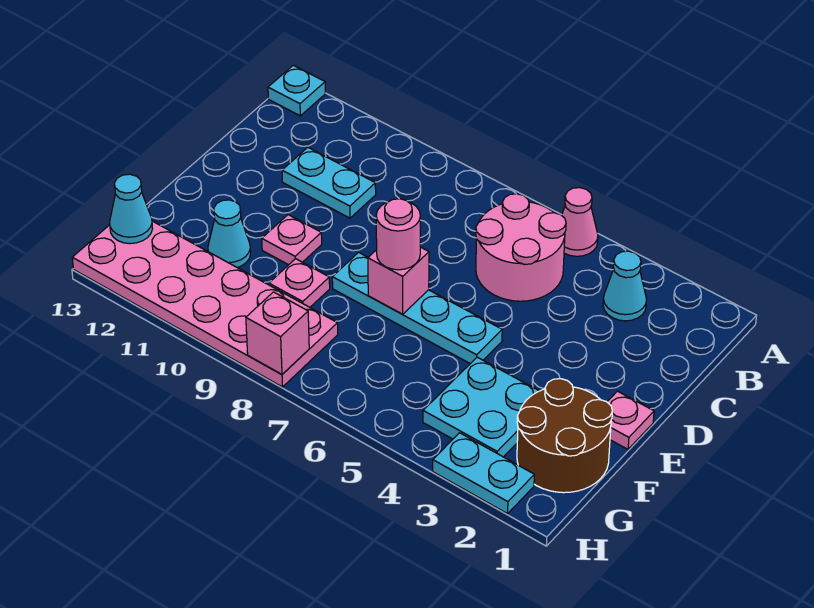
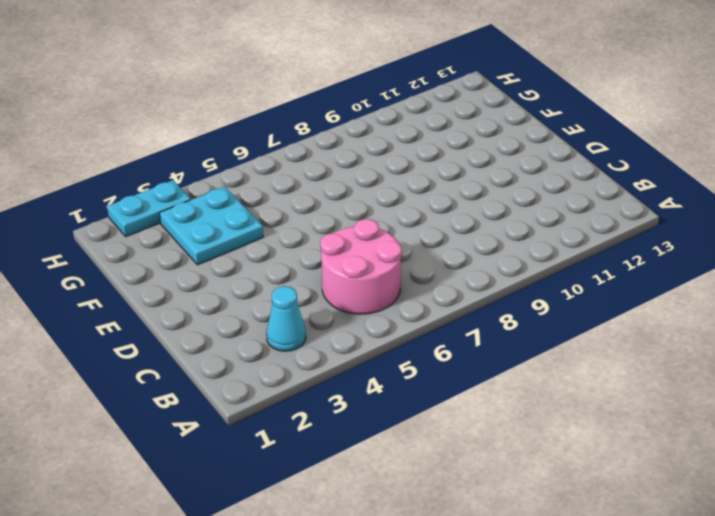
none -> pink cone A5 level 1
none -> cyan plate A13 level 1
none -> cyan plate C10:C11 level 1

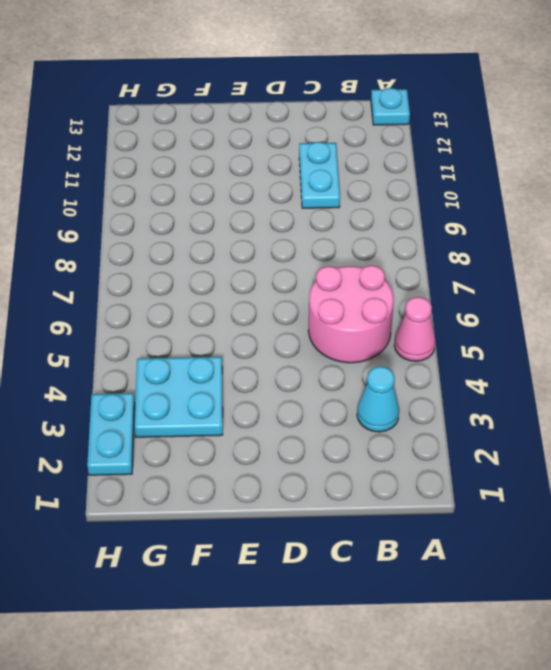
none -> pink plate E1 level 1
none -> cyan plate E5:E8 level 1
none -> pink plate E10 level 1

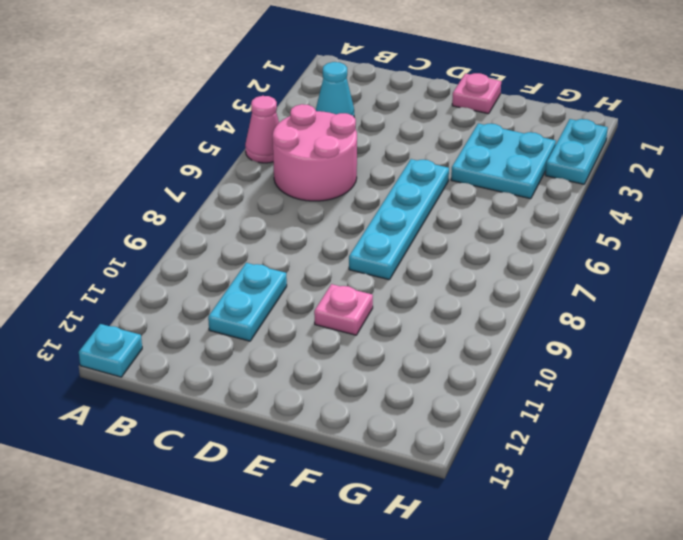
none -> brown round brick F1:G2 level 1
none -> pink plate F9 level 1
none -> cyan cone F11 level 1

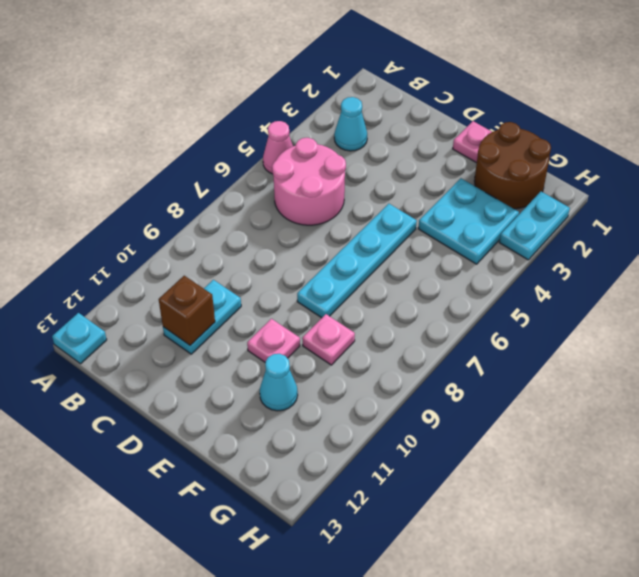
brown brick C11 level 2 -> none
none -> pink plate G8:H13 level 1
none -> pink brick E7 level 2
none -> cyan cone G13 level 2

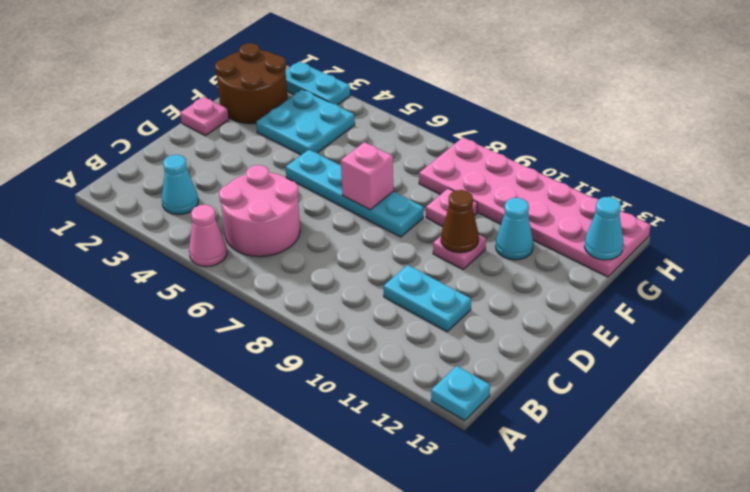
brown cone E10 level 2 -> none
none -> pink brick H8 level 2
none -> pink round brick E7 level 3

